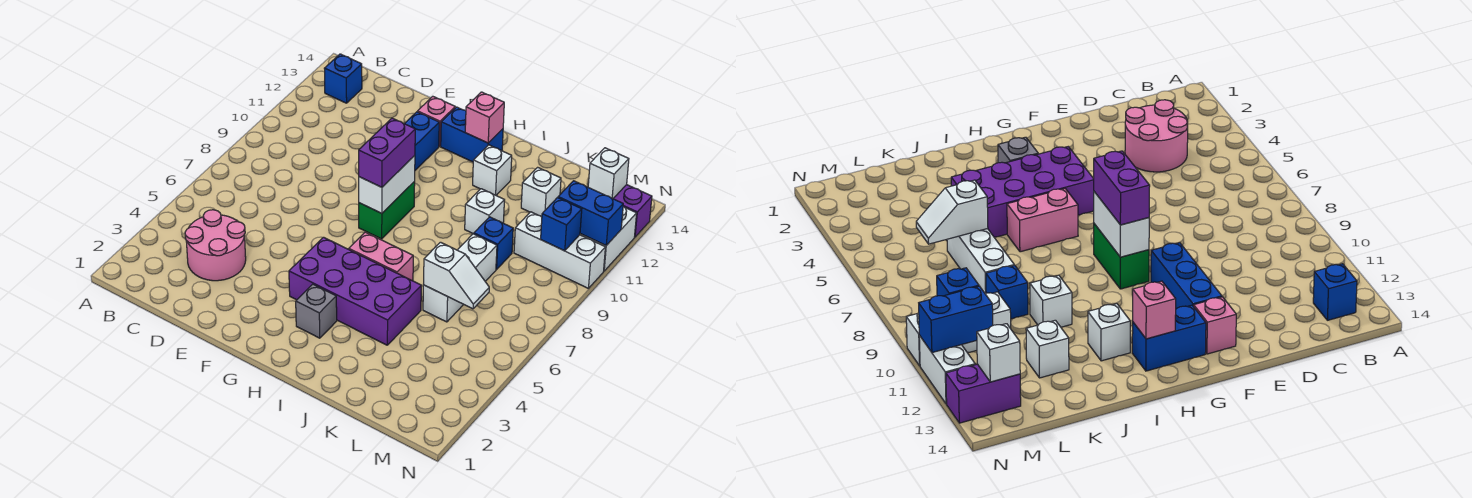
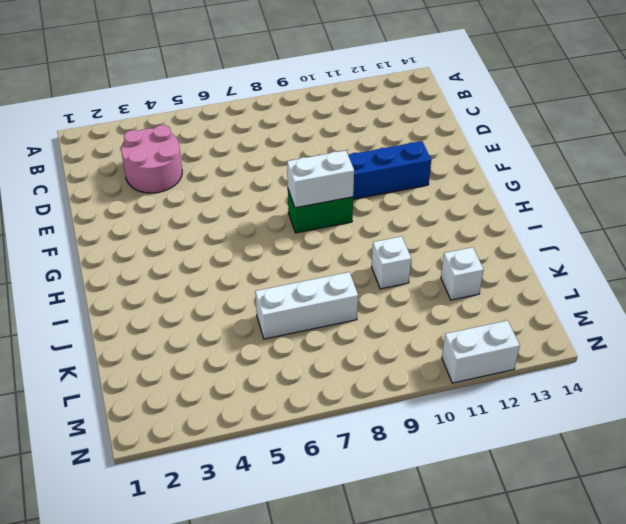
none -> blue brick B13 level 1
none -> pink brick F13 level 1
none -> purple brick G4:J5 level 1

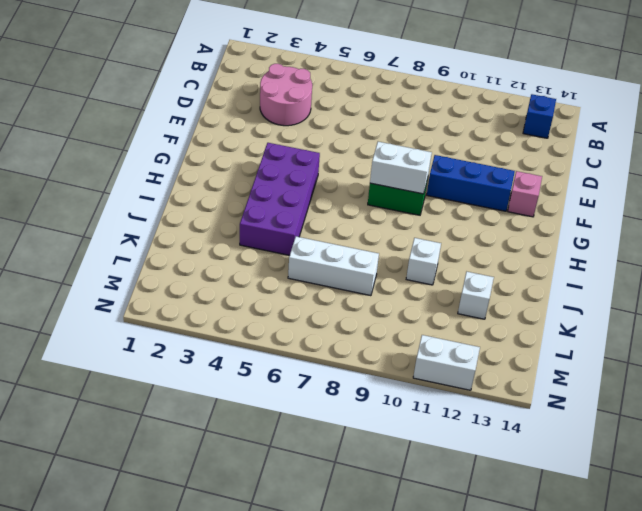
none -> blue brick G13:H13 level 1
none -> grey brick H3 level 1
none -> pink brick H6:I6 level 1

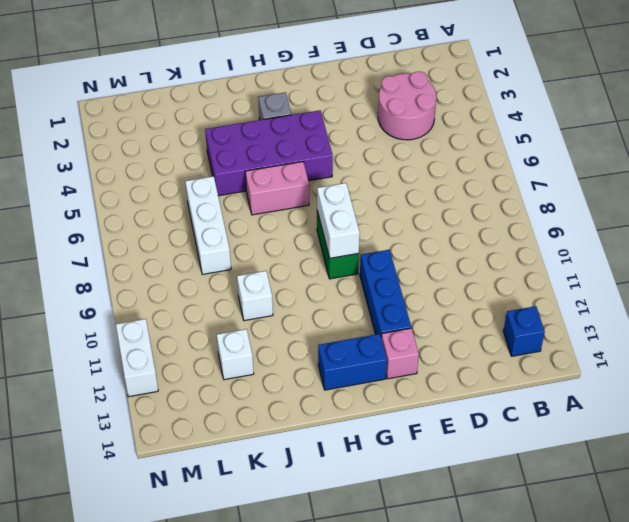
none -> white brick I12 level 1
none -> blue brick K9 level 1
none -> white brick L10:N10 level 1

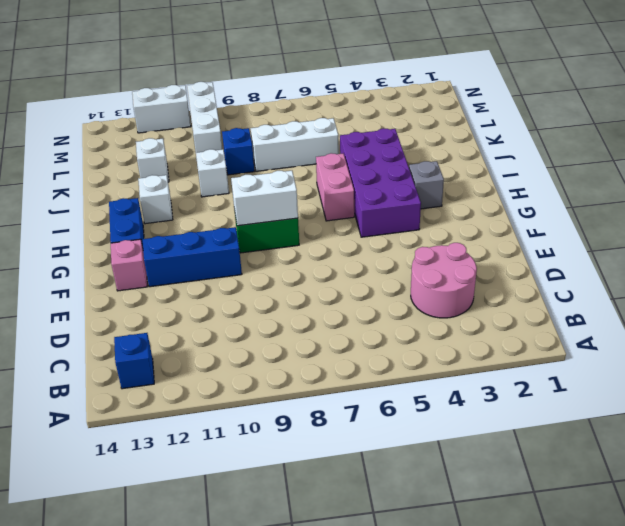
none -> purple brick M13:N13 level 1
none -> pink brick H13 level 2
none -> white slope K6:L6 level 2 top K

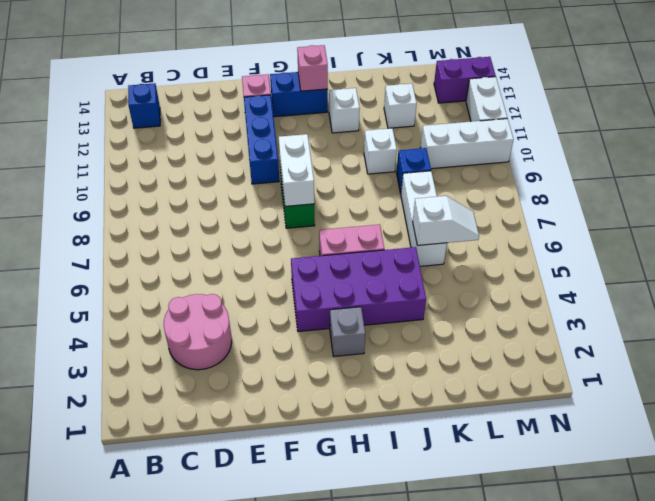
none -> blue brick M10 level 2
none -> blue brick M11:N11 level 2
none -> white brick M13 level 2

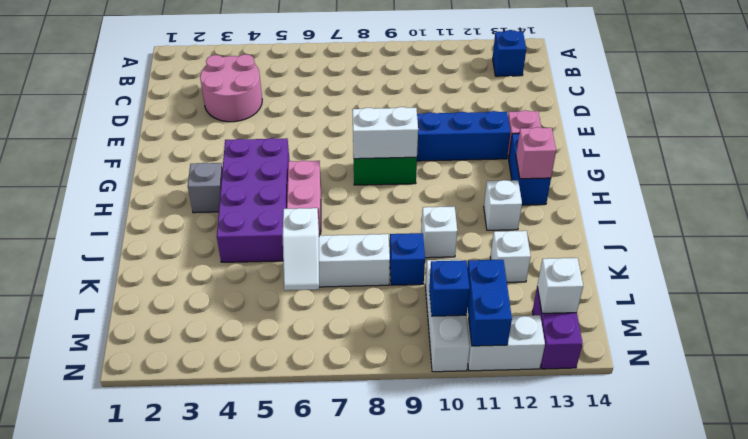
none -> purple brick G8:G9 level 3

